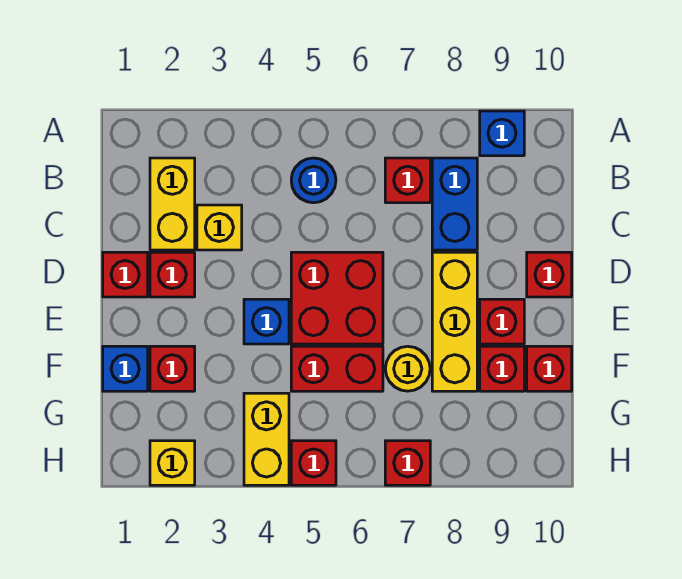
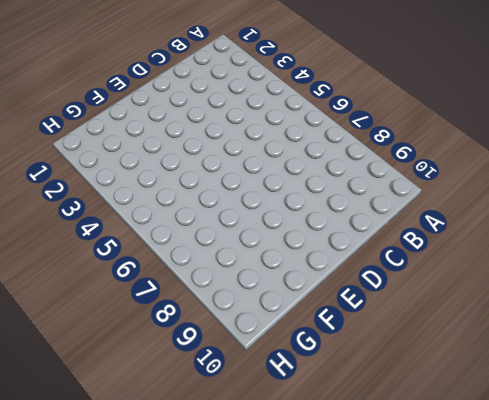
none -> blue brick A9 level 1
none -> yellow brick B2:C2 level 1
none -> blue round brick B5 level 1

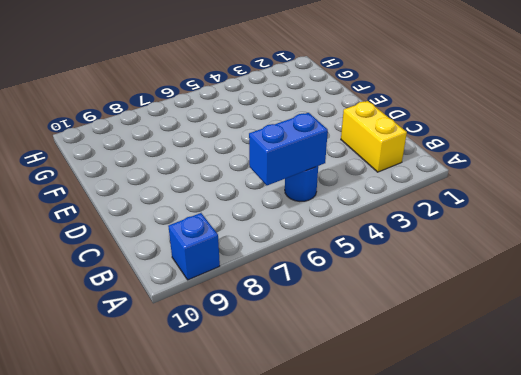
blue brick B5:B6 level 2 -> blue brick B8:C8 level 1
none -> red brick B7 level 1
none -> yellow brick C3 level 1
none -> red brick D1 level 1

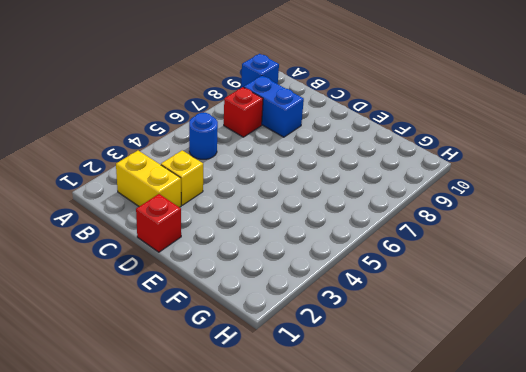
none -> red brick D2 level 1
none -> red brick D5:E6 level 1
none -> yellow brick D8:F8 level 1

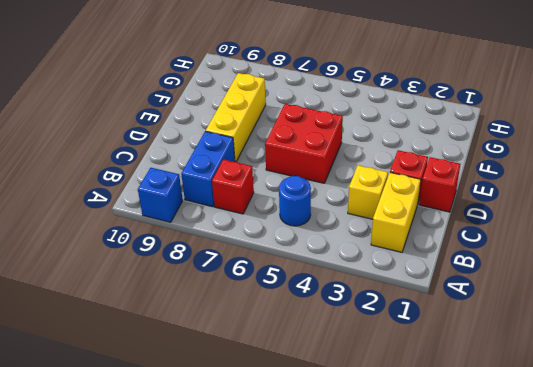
none -> red brick D10 level 1
none -> blue brick E4 level 1
none -> red brick E9 level 1

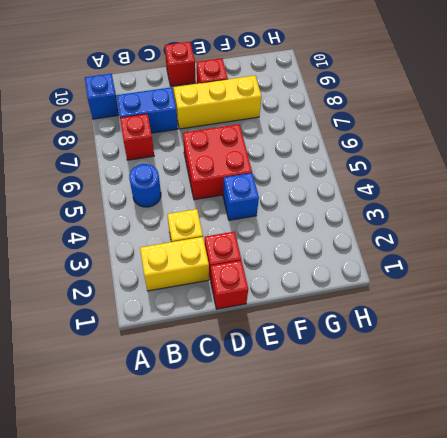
none -> blue brick F1 level 1
none -> red brick F2 level 1
none -> red brick F5:F6 level 1

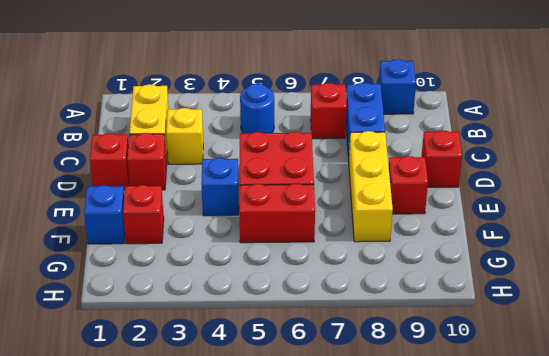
none -> yellow round brick F7 level 1
none -> red brick F9 level 1
none -> red brick F10 level 1

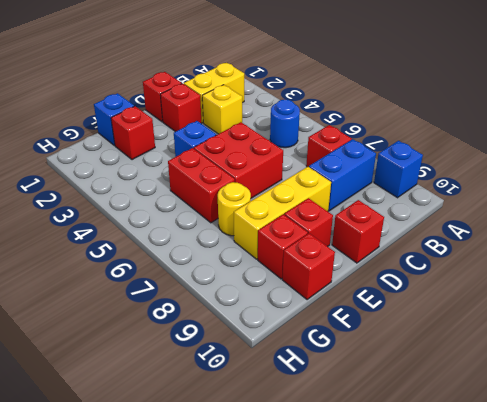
none -> yellow brick G4:H4 level 1
none -> yellow brick H2 level 1
none -> red brick H5 level 1

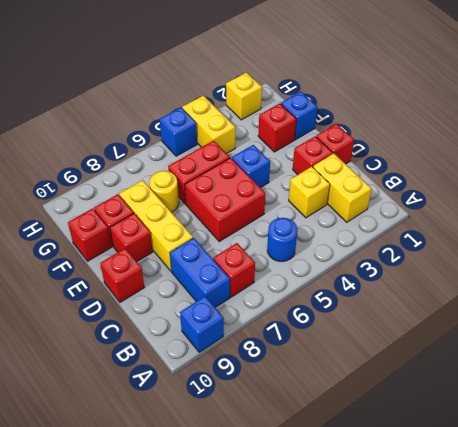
blue brick H5 level 1 -> red brick H5 level 1
none -> red brick H7 level 1

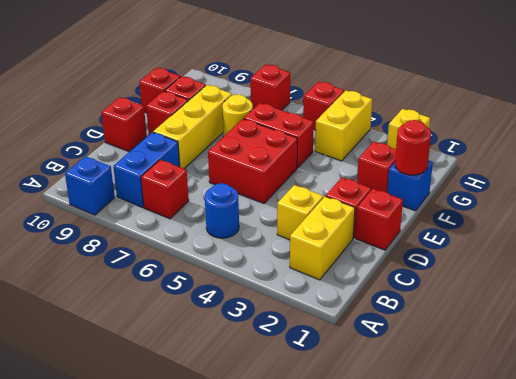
red round brick F1 level 2 -> none
none -> blue brick E4 level 1

